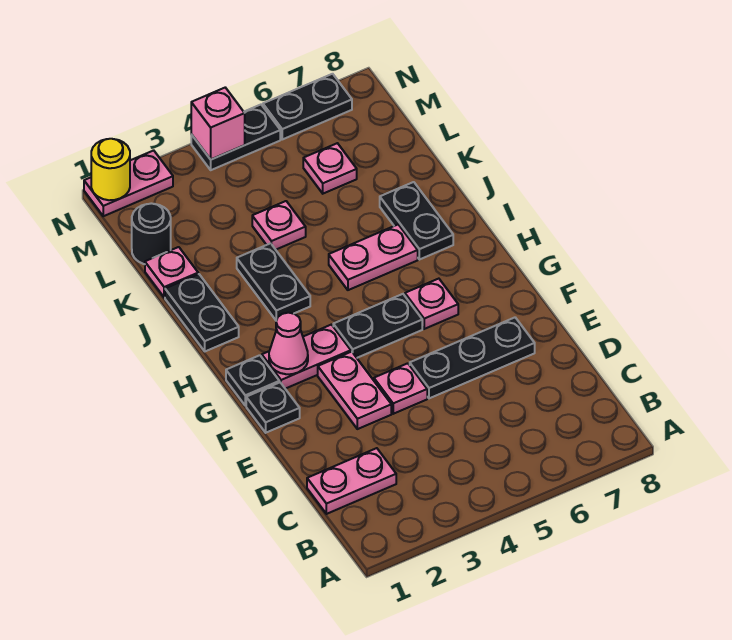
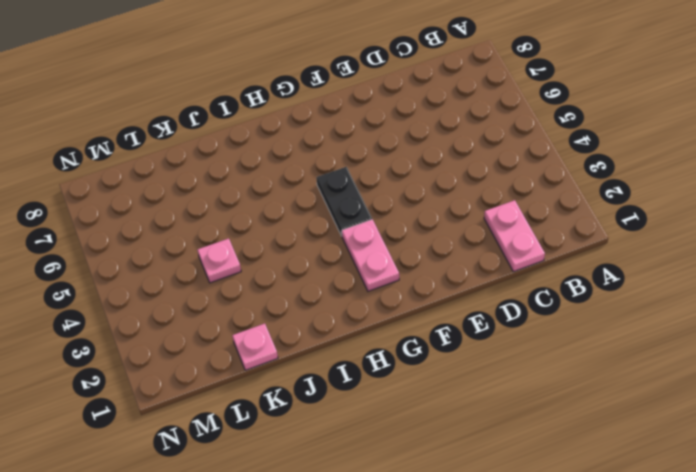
none -> pink plate E3:F3 level 1
none -> pink plate E4 level 1
none -> black plate E5:E7 level 1

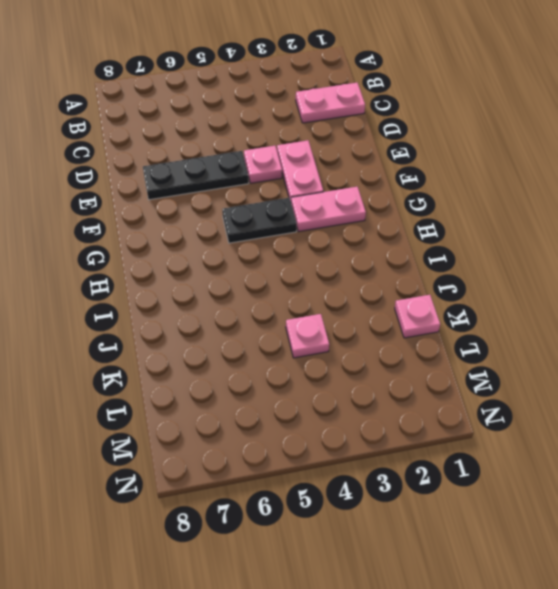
none -> black plate F1 level 1
none -> black plate G1 level 1
none -> pink plate G6 level 1

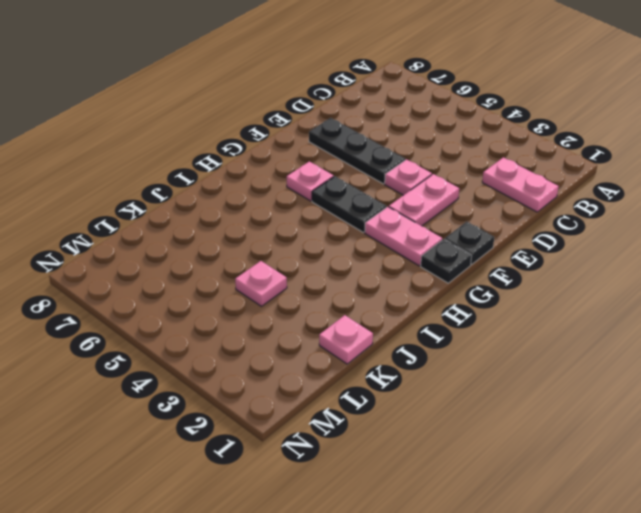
none -> black plate I1:J1 level 1
none -> black plate I3:J3 level 1
none -> pink plate I5:I6 level 1

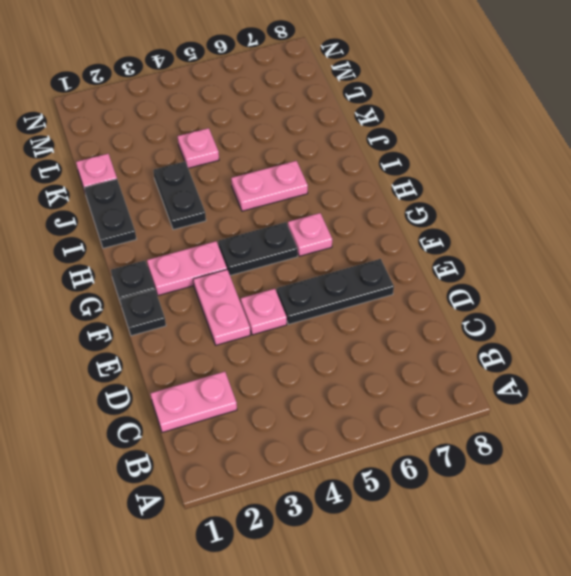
none -> black plate I7:J7 level 1
none -> black round brick L1 level 1
none -> pink plate L6 level 1

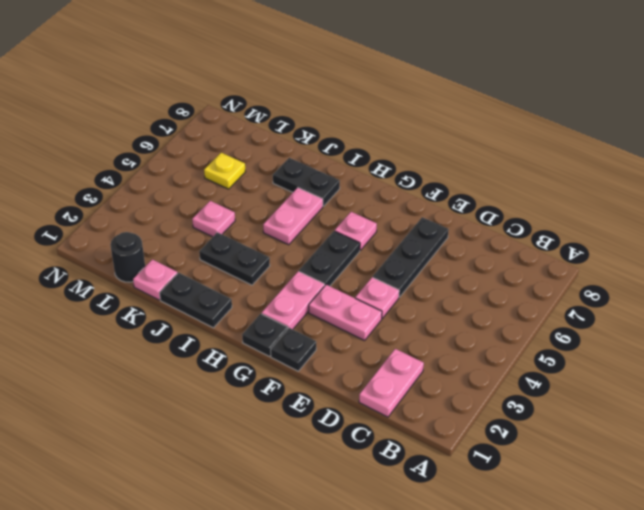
yellow plate L6 level 1 -> pink plate L6 level 1
none -> pink plate N1:N2 level 1
none -> black plate N4:N5 level 1
none -> black plate N6:N7 level 1

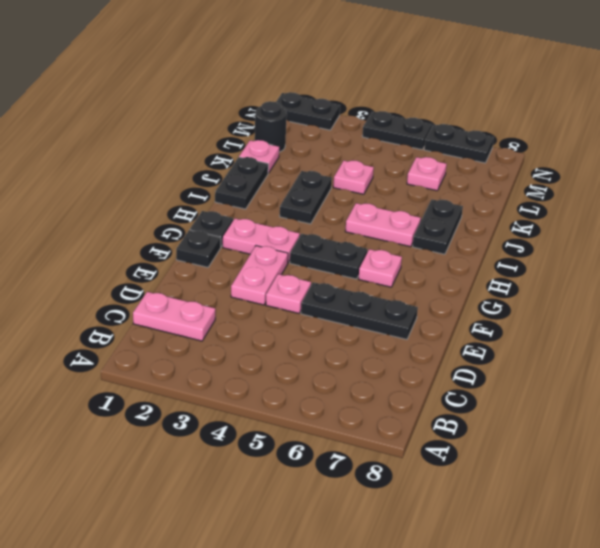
black plate N1:N2 level 1 -> pink plate N1:N2 level 1
none -> pink cone G2 level 2
none -> yellow round brick N1 level 2
none -> pink brick N4 level 2

